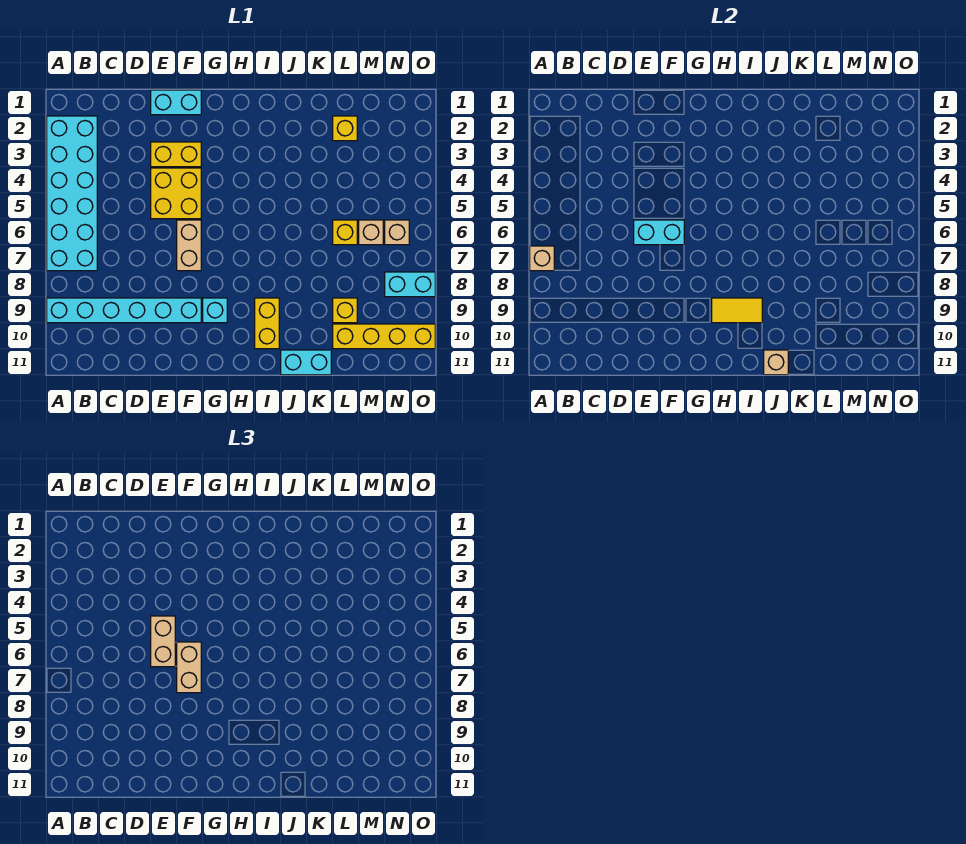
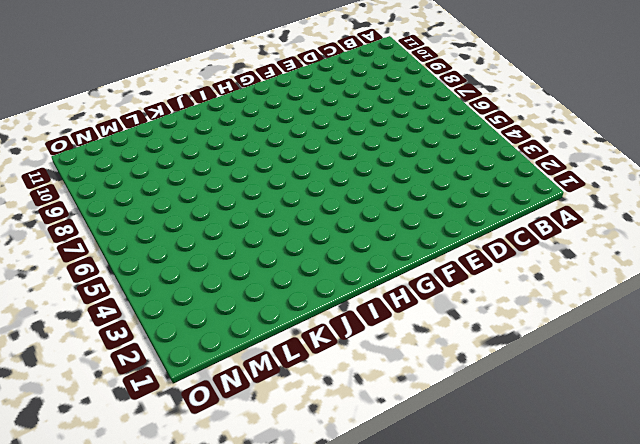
none -> cyan brick A2:B7 level 1
none -> cyan brick A9:F9 level 1
none -> cyan brick E1:F1 level 1

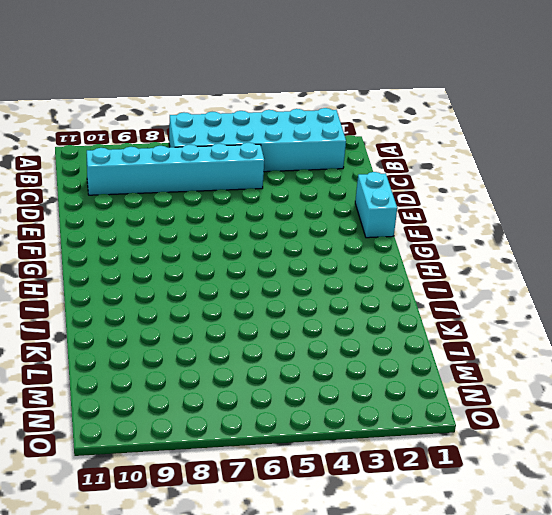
cyan brick C5:C10 level 1 -> cyan brick A9:F9 level 1
none -> yellow brick E3:F3 level 1
none -> yellow brick E4:F5 level 1
none -> tan brick F6:F7 level 1

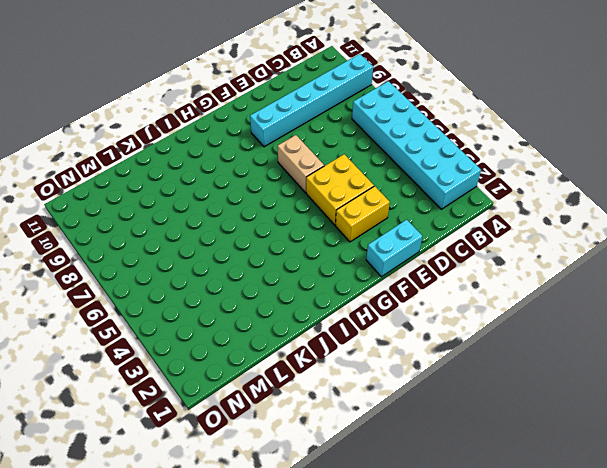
none -> cyan brick G9 level 1
none -> yellow brick I9:I10 level 1
none -> cyan brick J11:K11 level 1

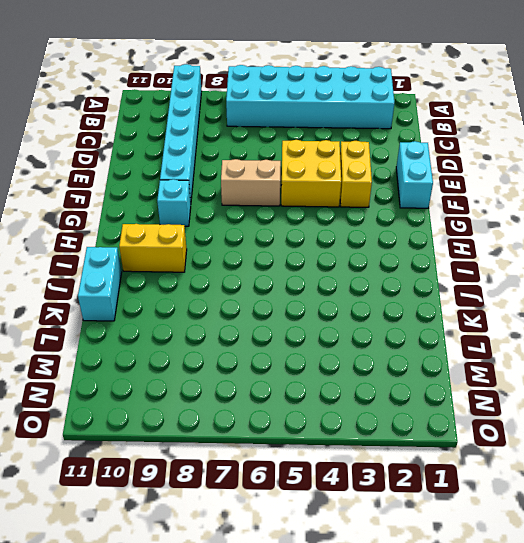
none -> yellow brick L2 level 1
none -> yellow brick L6 level 1
none -> yellow brick L9 level 1

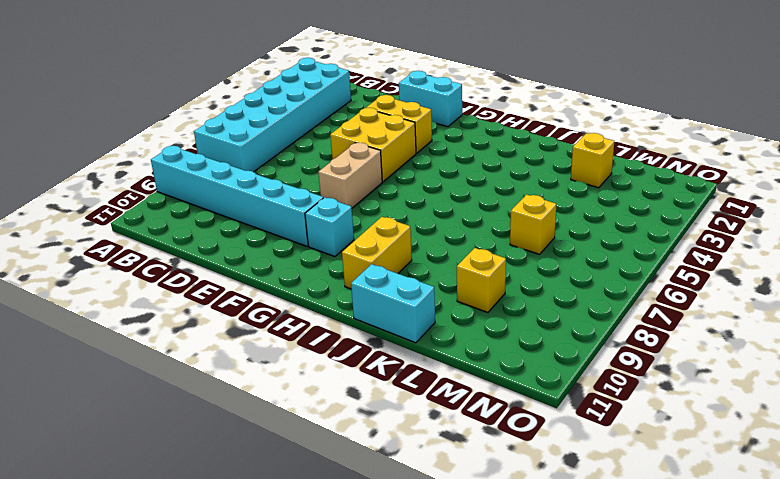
none -> yellow brick L10:O10 level 1
none -> tan brick M6 level 1
none -> tan brick N6 level 1

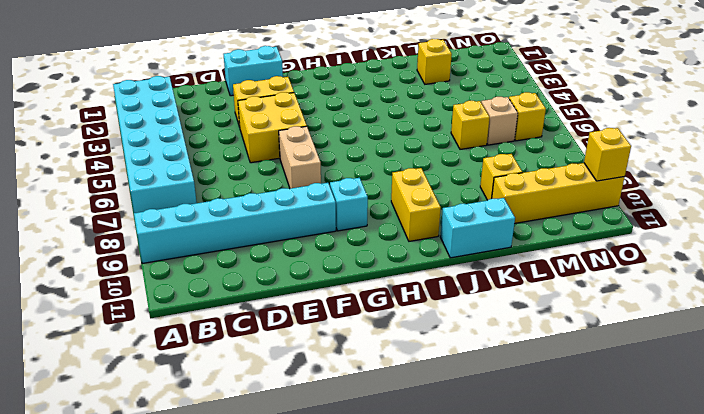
yellow brick N6 level 1 -> tan brick N6 level 1
yellow brick O10 level 2 -> none
none -> cyan brick N8:O8 level 1
none -> tan brick A7 level 2
none -> cyan brick E6:F6 level 2

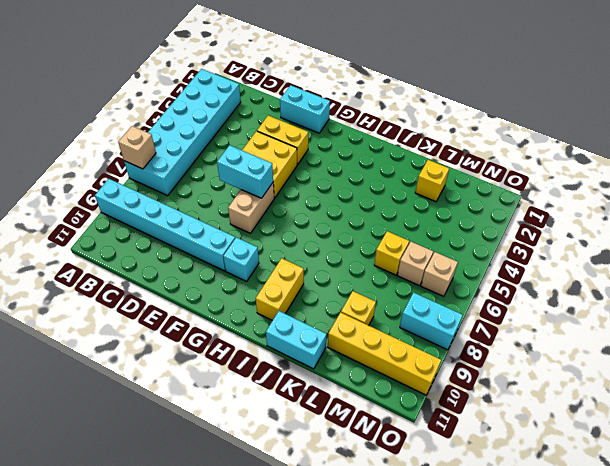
none -> yellow tile H9:I9 level 2
none -> tan brick J11 level 2
none -> tan brick E5:E6 level 3

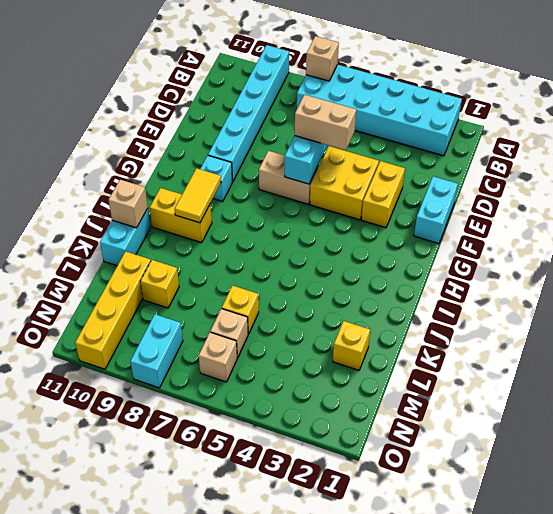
none -> tan brick F6:F7 level 3

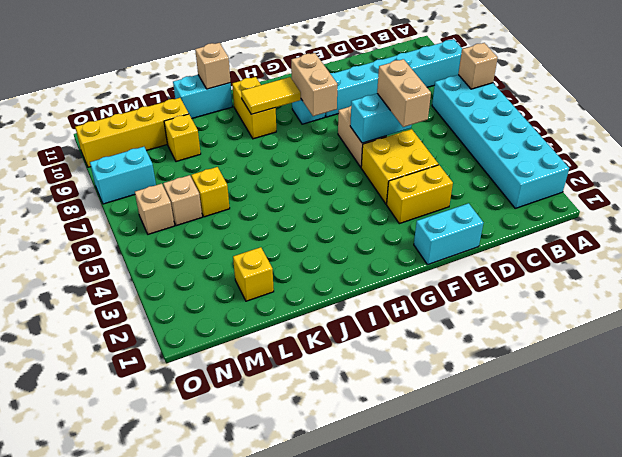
tan brick G8:G9 level 2 -> tan brick F6:F7 level 3

